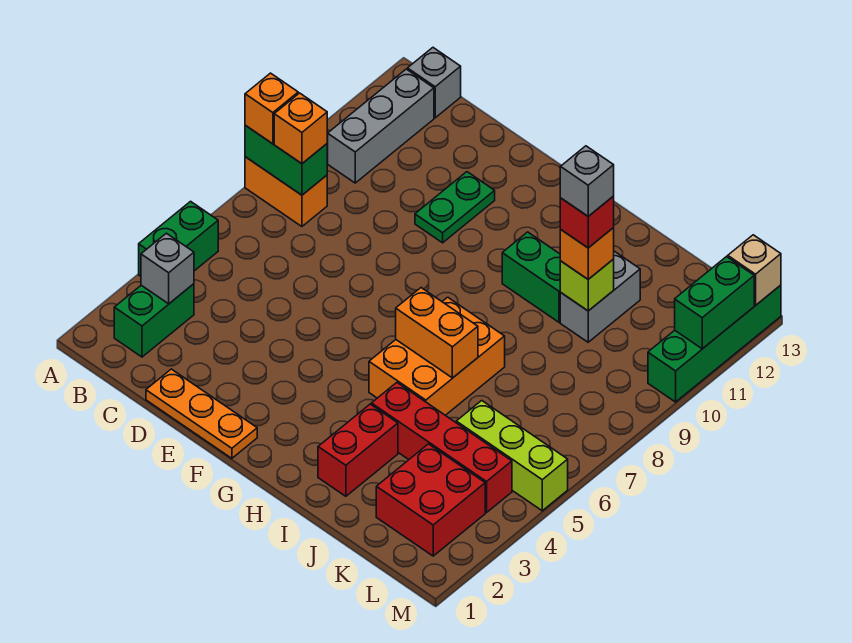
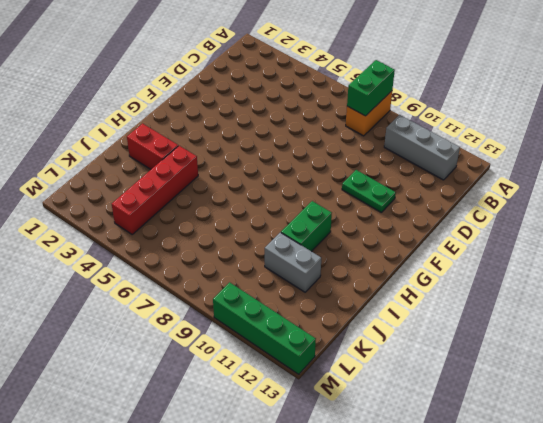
none -> green brick A4:A5 level 1
none -> green brick B2:B3 level 1
none -> grey brick B13 level 1

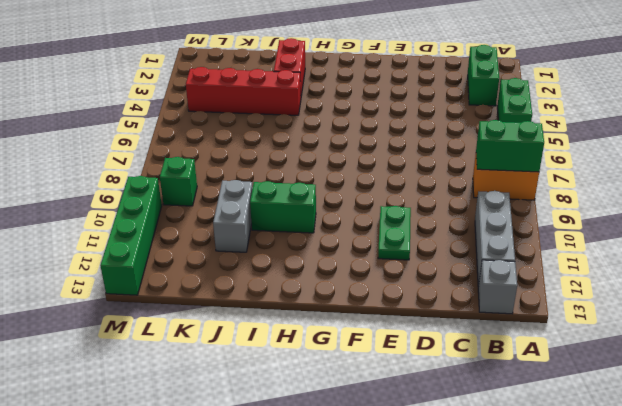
green brick L9 level 1 -> none
none -> orange plate D1:F1 level 1
none -> orange brick H5:I7 level 1
none -> red brick K2:L3 level 1

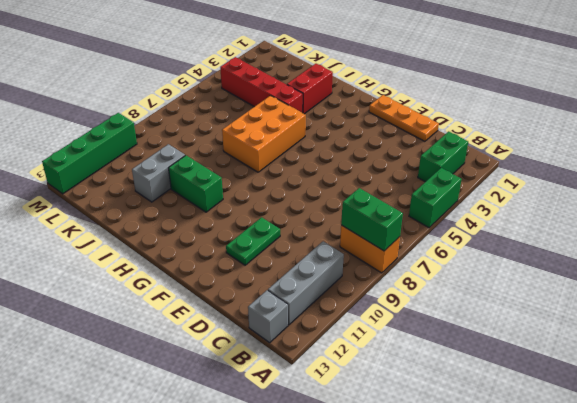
none -> red brick K2:L3 level 1
none -> lime brick K5:M5 level 1
none -> grey brick B3 level 2

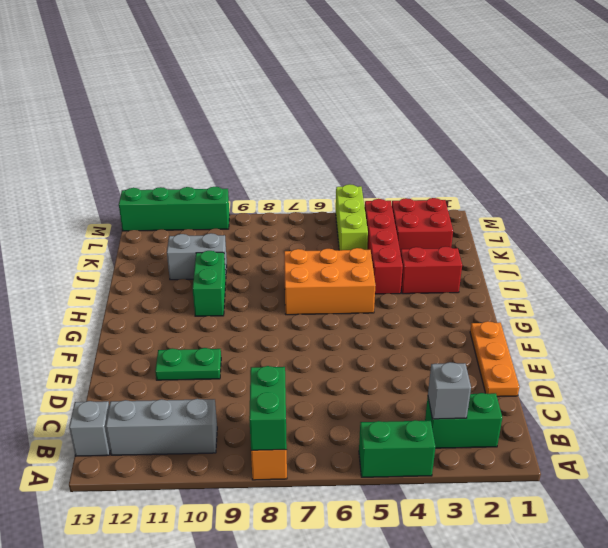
none -> orange brick H6:I6 level 2
none -> lime brick J10 level 2
none -> green brick M11:M12 level 2

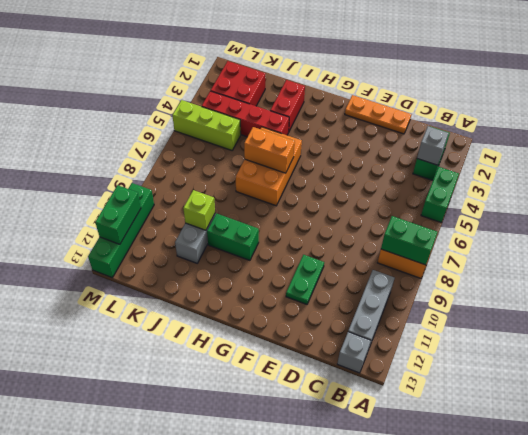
none -> tan brick M13 level 2
none -> orange brick A8 level 3
none -> orange brick B8 level 3

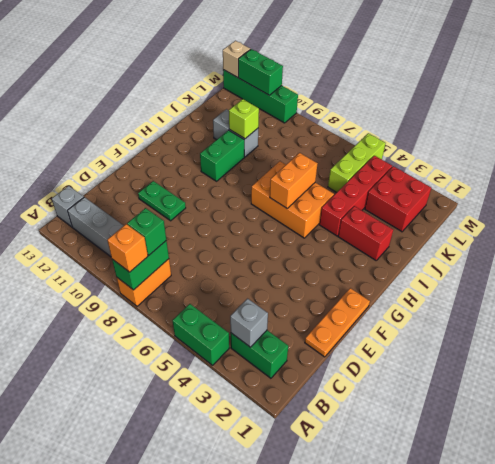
green brick B8 level 3 -> orange brick B8 level 3
none -> orange brick J10 level 3
none -> red brick J10 level 4
none -> grey brick J10 level 5

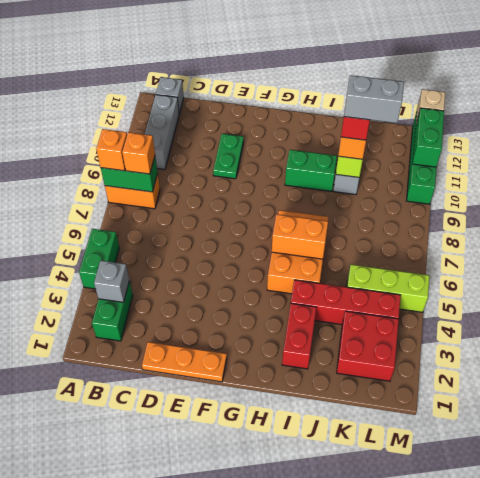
grey brick J10:K10 level 5 -> grey brick J10 level 5

